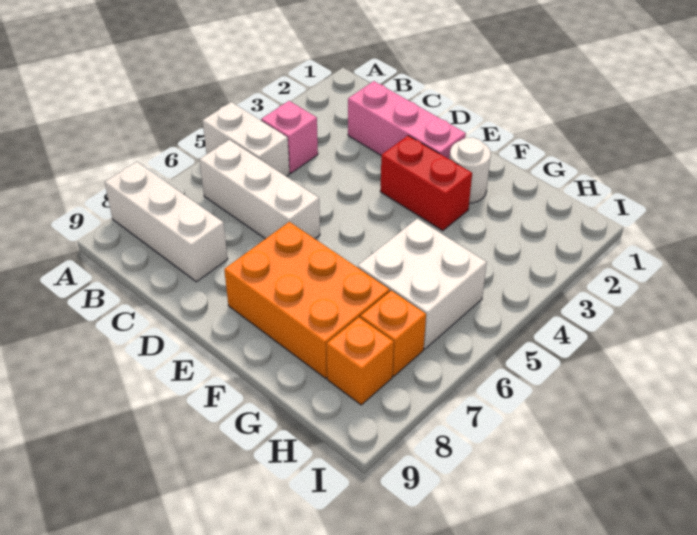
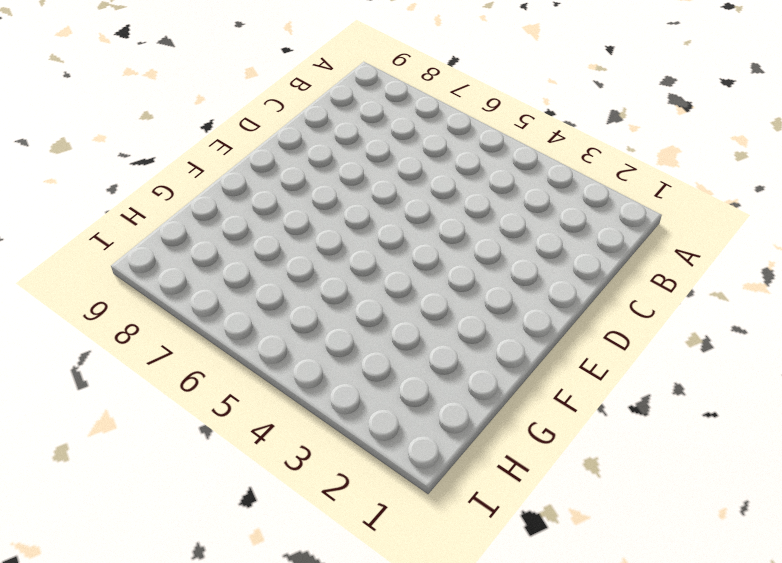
none -> white brick A5:B5 level 1
none -> white brick A8:C8 level 1

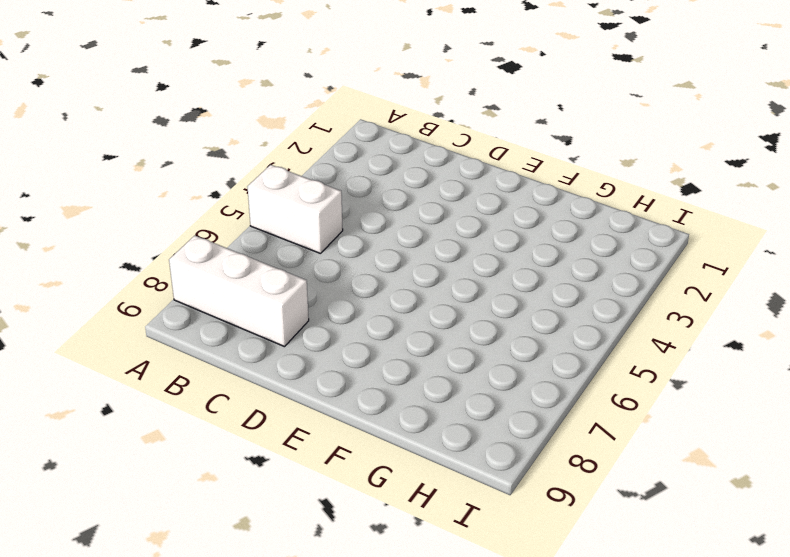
none -> pink brick B4 level 1
none -> white brick B6:D6 level 1

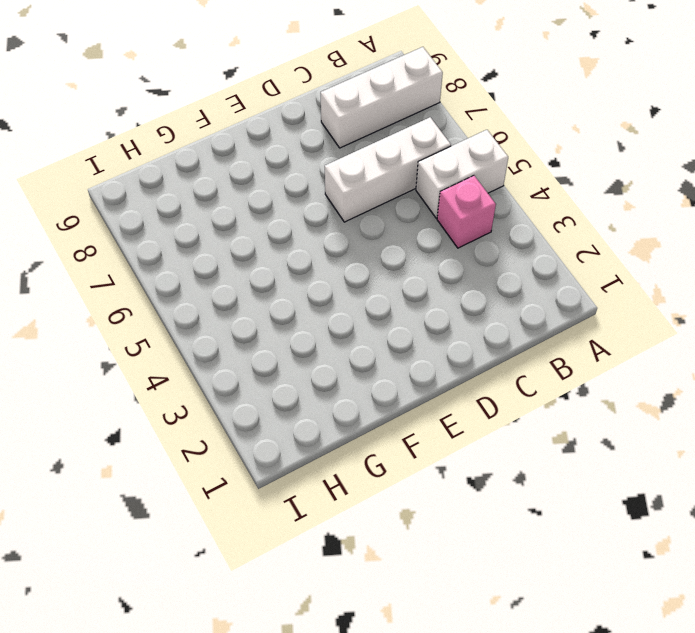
none -> pink brick C2:E2 level 1
none -> red brick E3:F3 level 1

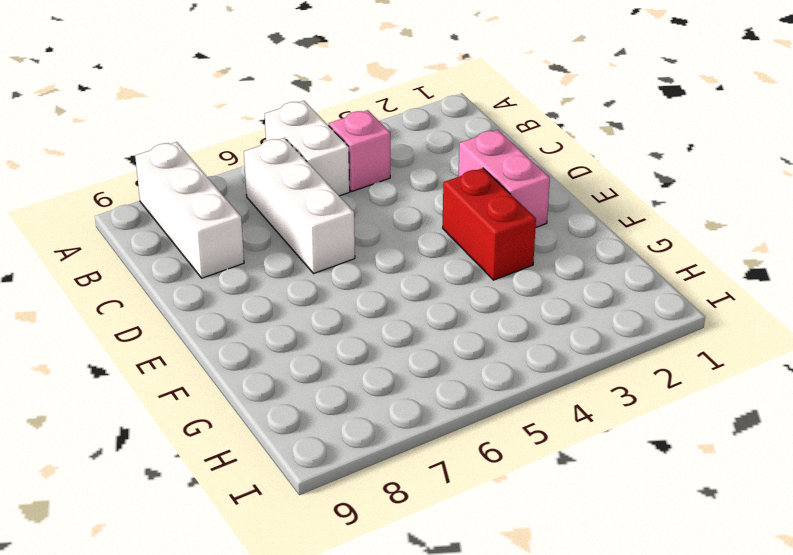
pink brick D2:E2 level 1 -> pink brick C2:E2 level 1
none -> orange brick E7:G8 level 1
none -> white round brick F2 level 1

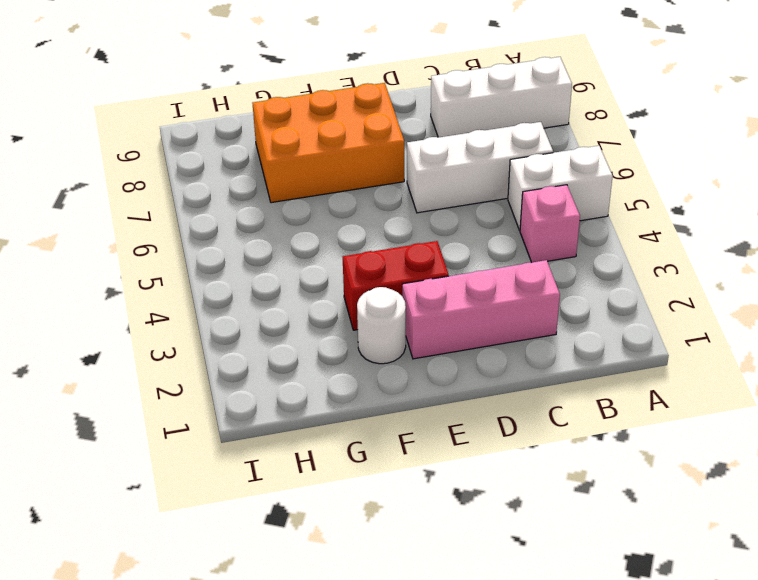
none -> white brick G5:H6 level 1
none -> orange brick H7 level 1

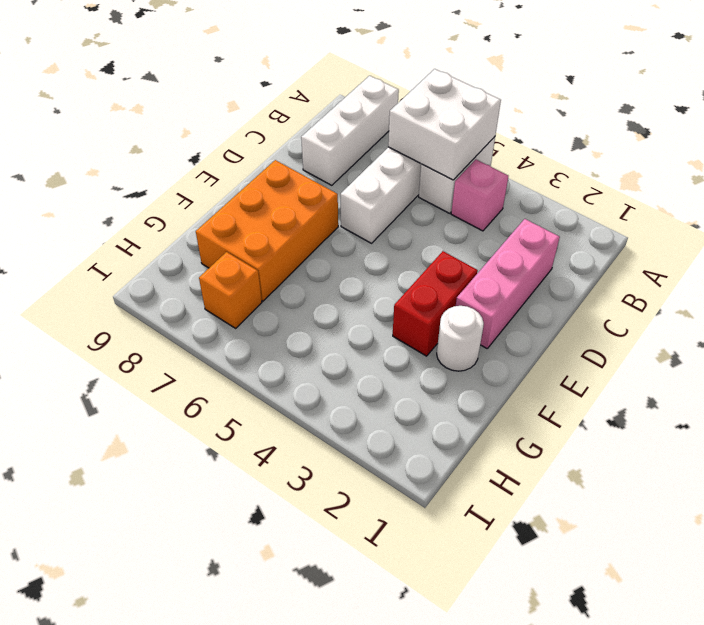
white brick A5:B6 level 2 -> white brick G5:H6 level 1
none -> orange brick H8 level 1

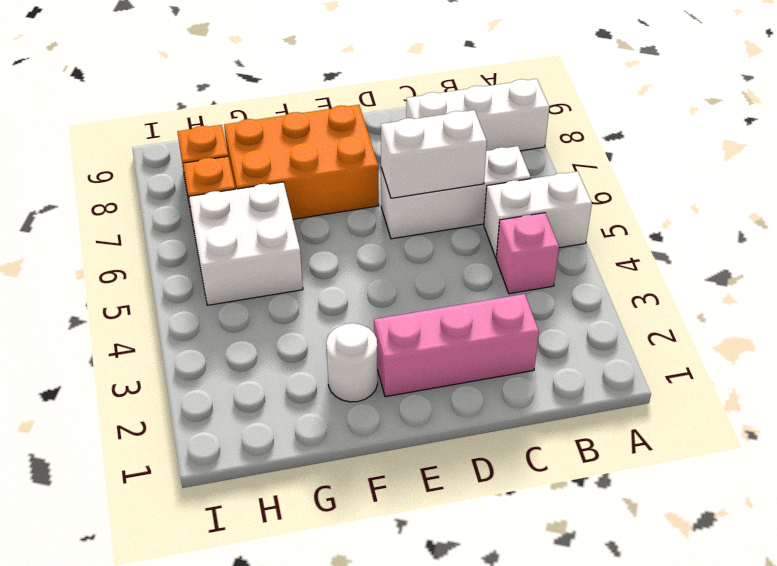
white brick C6:D6 level 2 -> none
none -> red brick E3:F3 level 1

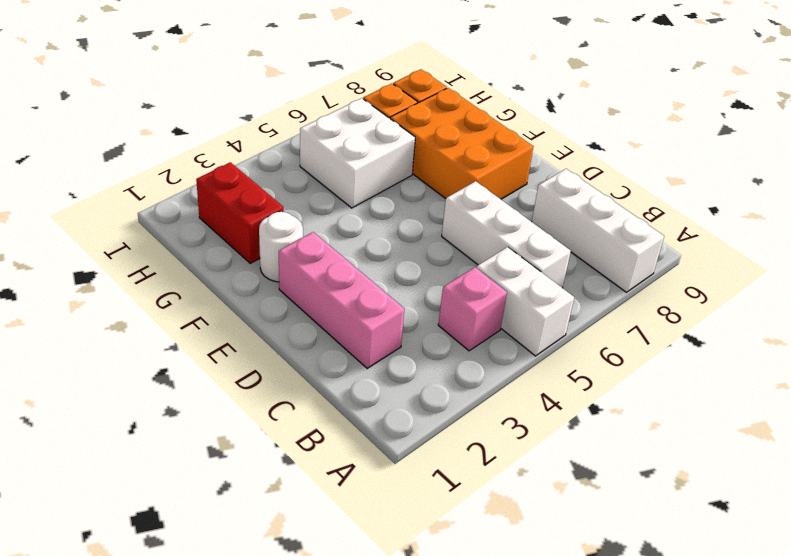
red brick G2:H2 level 1 -> red brick E3:F3 level 1

